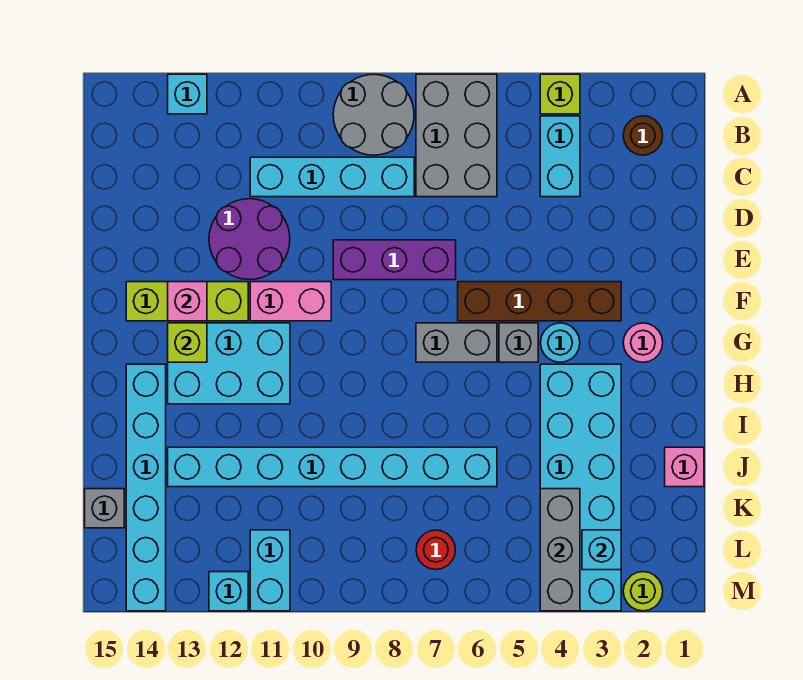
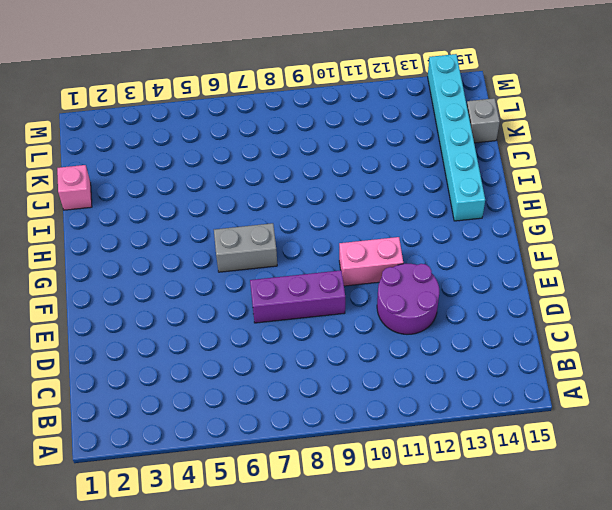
none -> lime brick A4 level 1
none -> grey brick A6:C7 level 1
none -> grey round brick A8:B9 level 1
none -> cyan brick A13 level 1

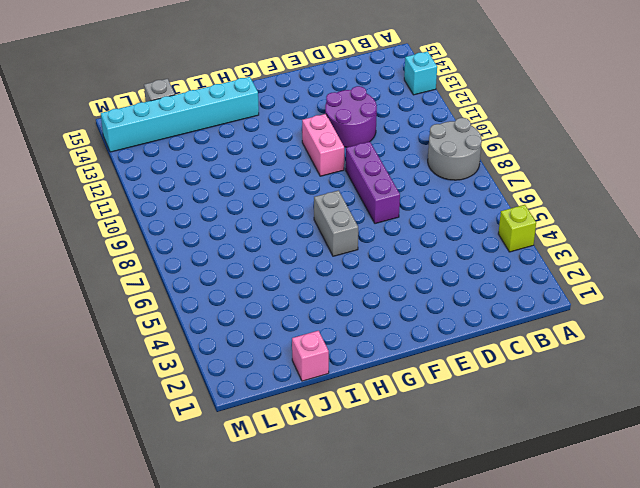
none -> grey brick A6:C7 level 1
none -> brown round brick B2 level 1
none -> cyan brick B4:C4 level 1
none -> cyan brick C8:C11 level 1

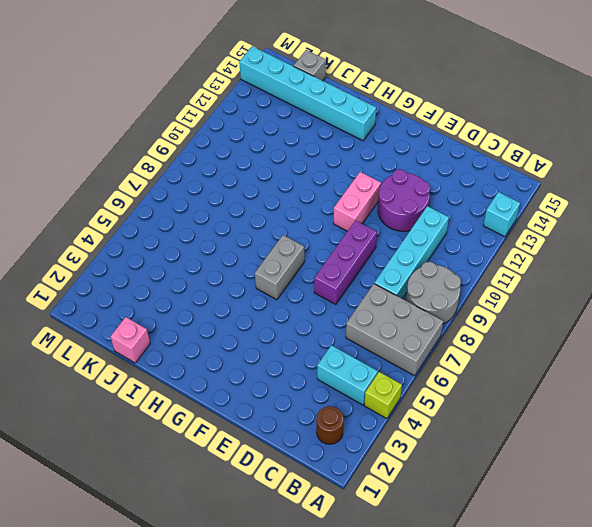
none -> brown brick F3:F6 level 1
none -> lime brick F12:F14 level 1
none -> pink round brick G2 level 1
none -> cyan round brick G4 level 1

